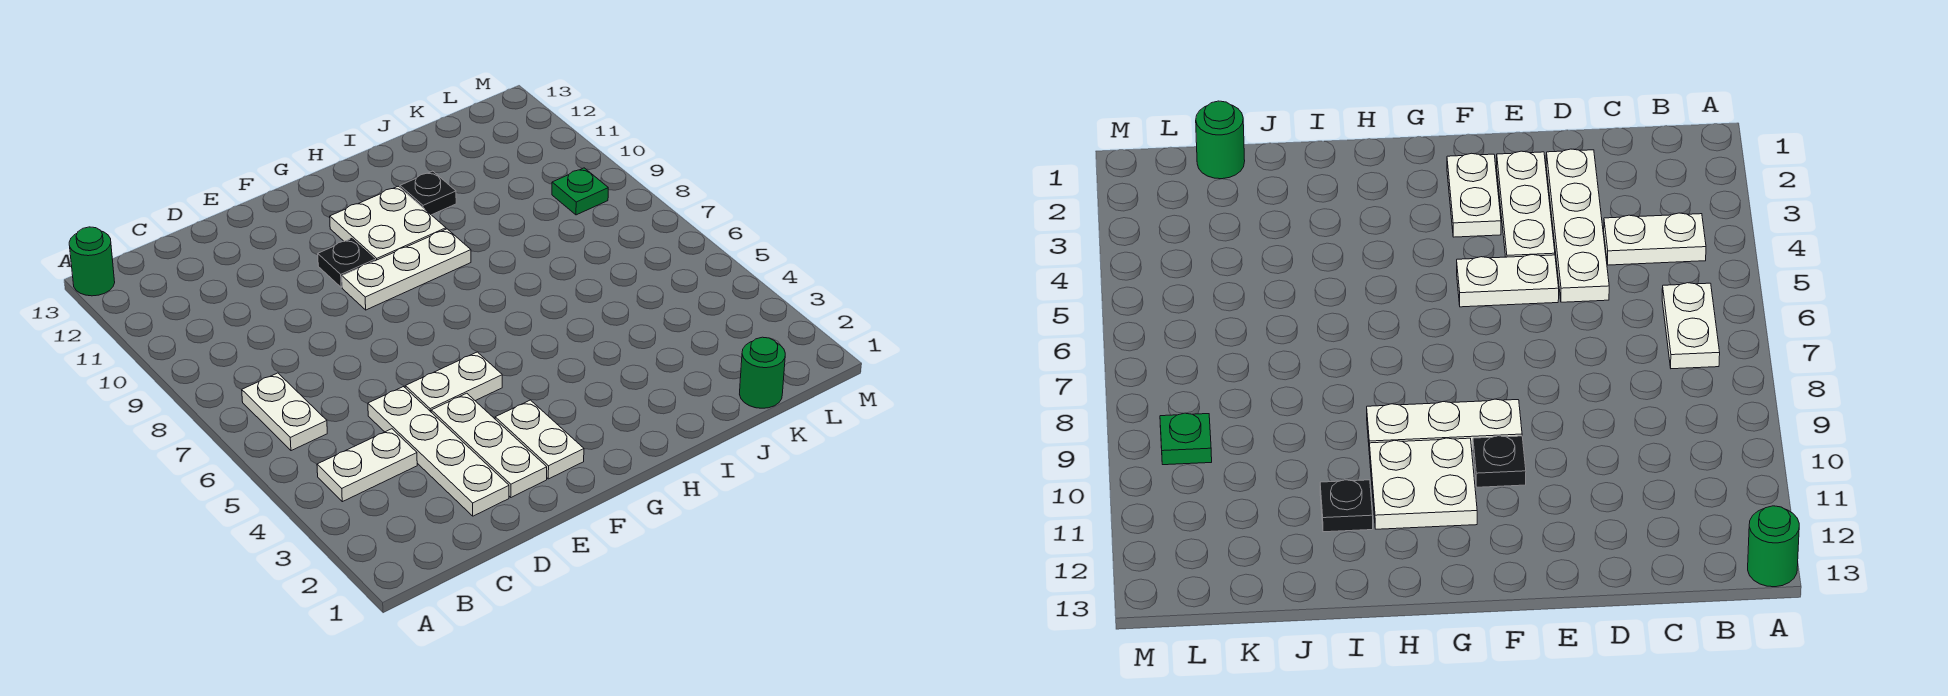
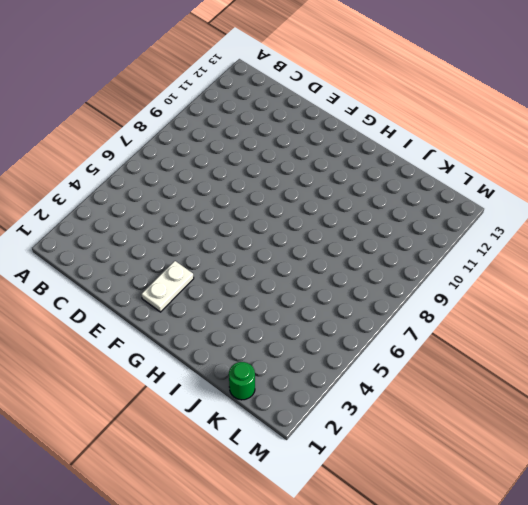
none -> green round brick A13 level 1
none -> white plate B4:C4 level 1
none -> white plate B6:B7 level 1

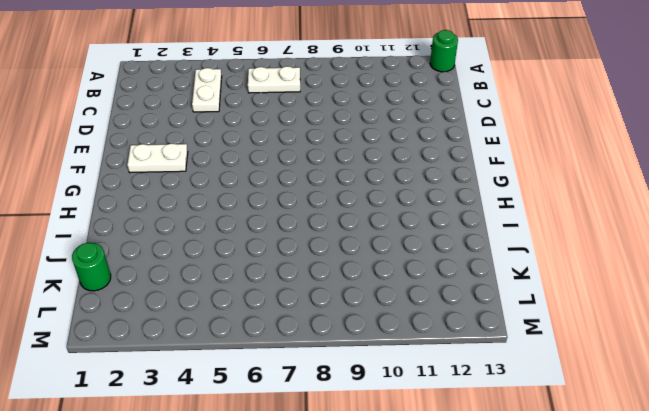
none -> white plate D2:D5 level 1
none -> white plate E2:E4 level 1
none -> white plate E5:F5 level 1

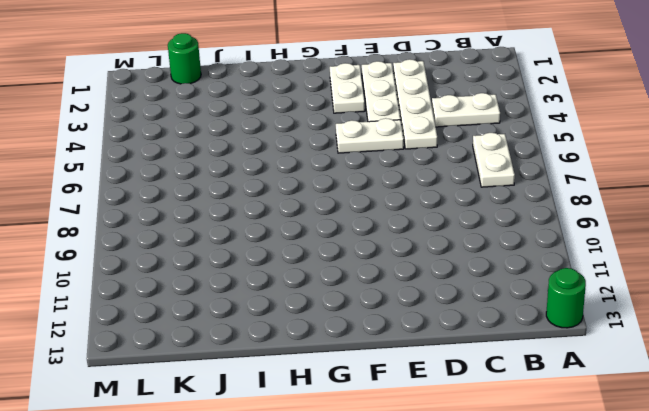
none -> white plate F9:H9 level 1
none -> black plate F10 level 1
none -> white plate G10:H11 level 1

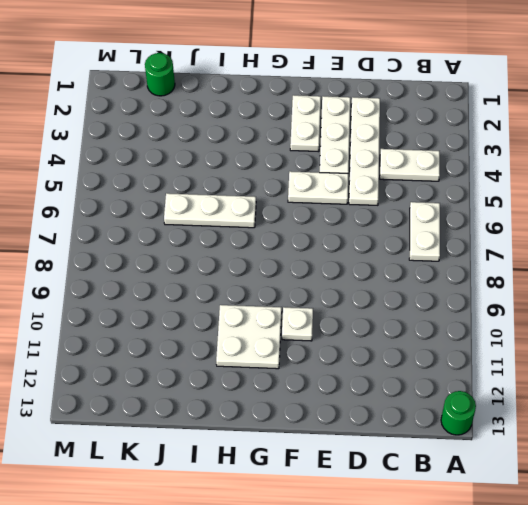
white plate F10 level 1 -> black plate F10 level 1
white plate H6:J6 level 1 -> white plate F9:H9 level 1
none -> black plate I11 level 1
none -> green plate L9 level 1

